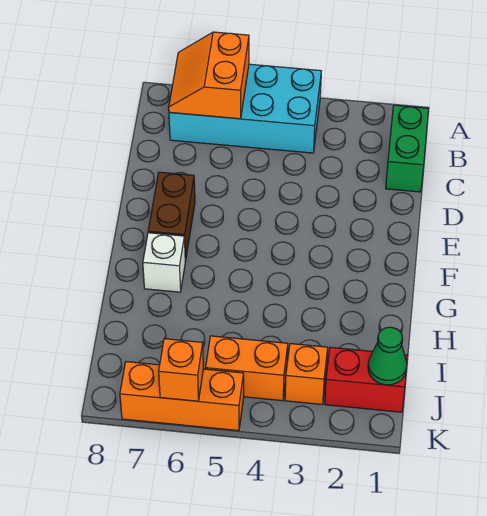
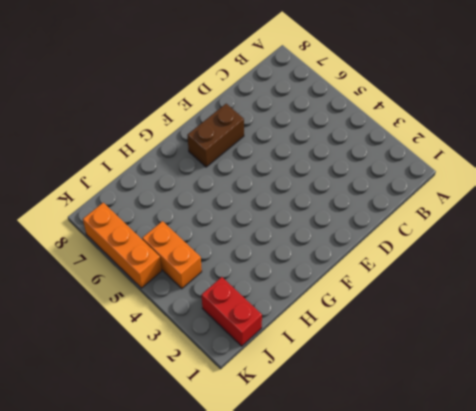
none -> cyan brick A4:B7 level 1
none -> green brick B1:C1 level 1

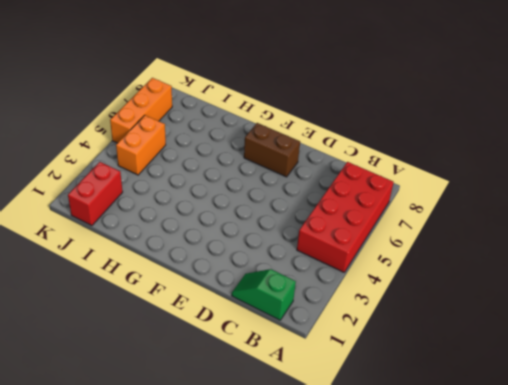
red brick A4:B7 level 1 -> cyan brick A4:B7 level 1
green slope B1:C1 level 1 top B -> green brick B1:C1 level 1
none -> white brick G7 level 1
none -> orange brick J3 level 1

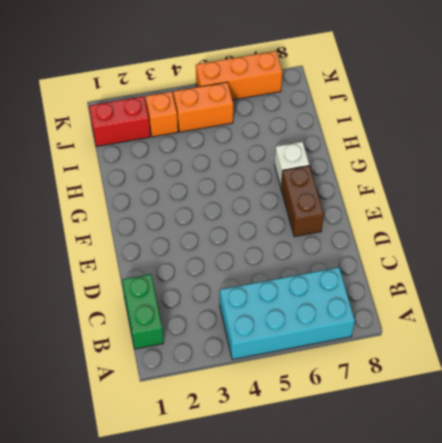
none -> orange slope A6:B7 level 2 top 6
none -> green cone J1 level 2

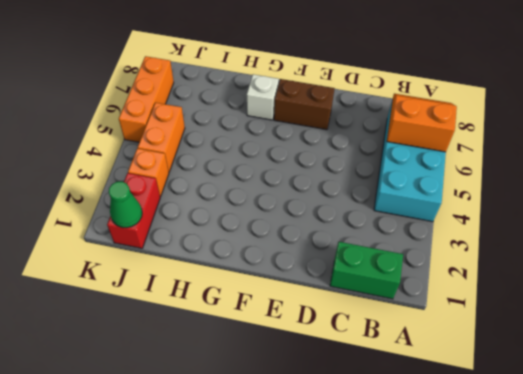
none -> orange brick K6 level 2

